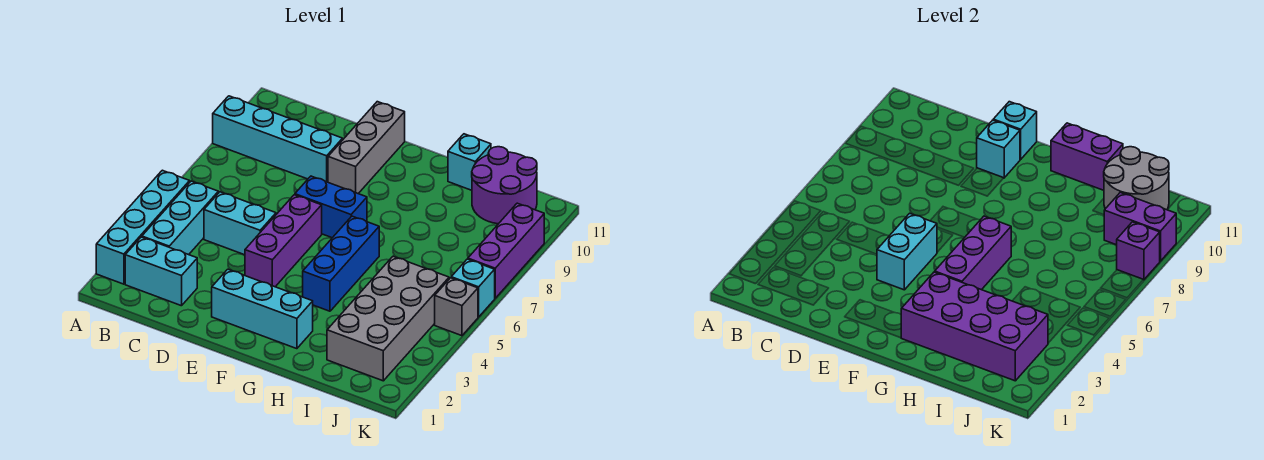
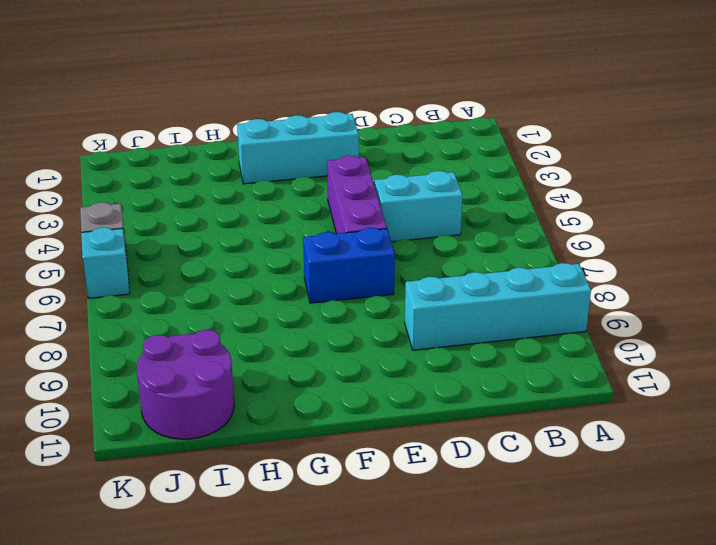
none -> cyan brick A2:A5 level 1
none -> cyan brick B2:C2 level 1
none -> cyan brick B3:B5 level 1

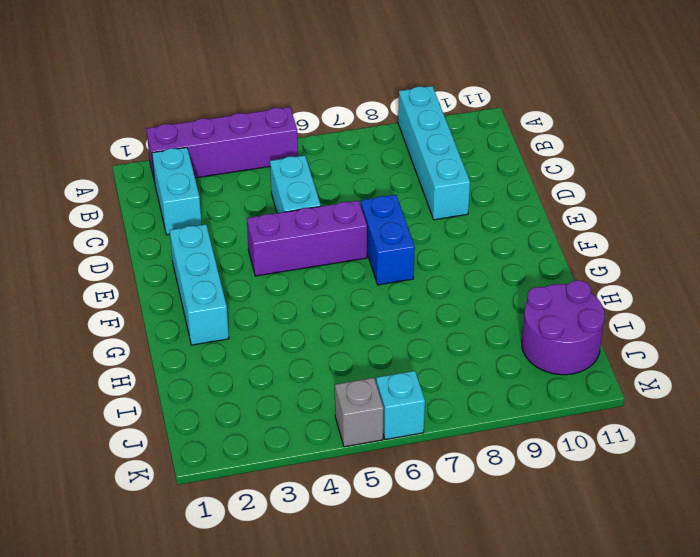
purple brick A2:A5 level 1 -> cyan brick A2:A5 level 1
none -> cyan brick B3:B5 level 1
none -> grey brick E9:E11 level 1
none -> blue brick G4:G6 level 1

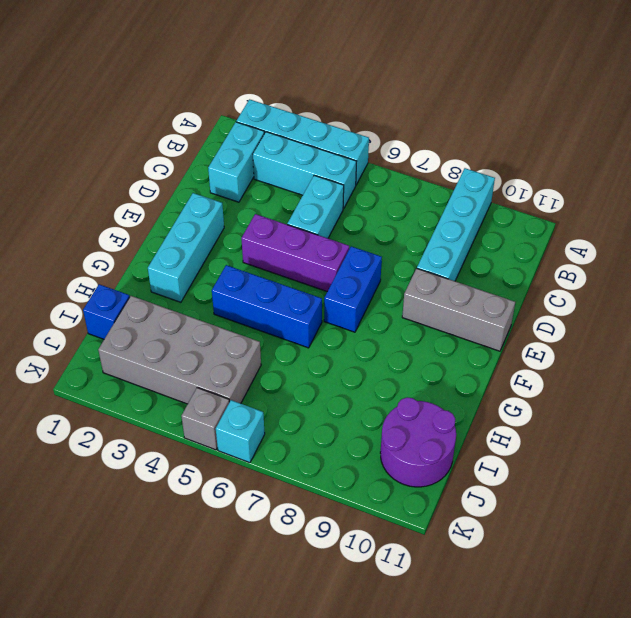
blue brick I1 level 1 -> none
none -> cyan brick H11 level 1
none -> purple brick K7:K9 level 1
none -> cyan brick E4:E5 level 2

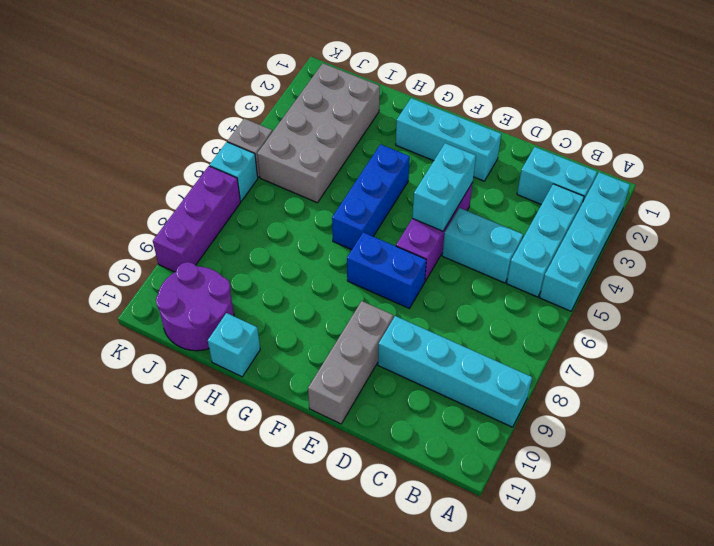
none -> cyan brick E10 level 2
none -> cyan brick E11 level 2
none -> purple brick G2:J3 level 2

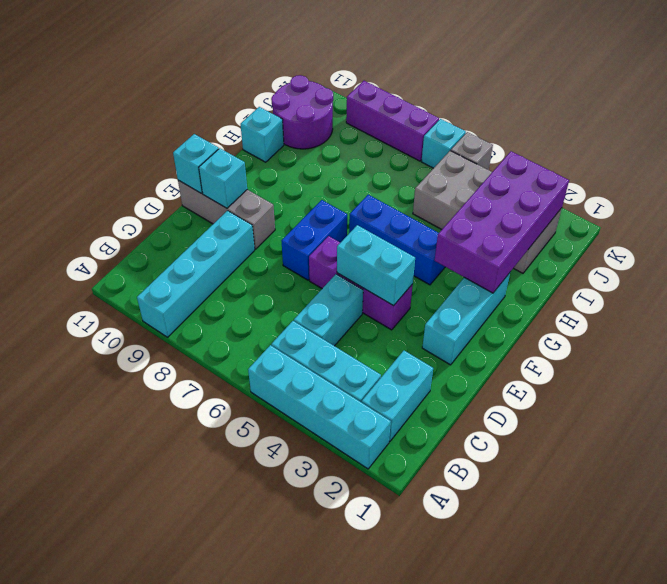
none -> purple brick G4:G6 level 2
none -> purple brick G11:H11 level 2
none -> grey round brick I10:J11 level 2

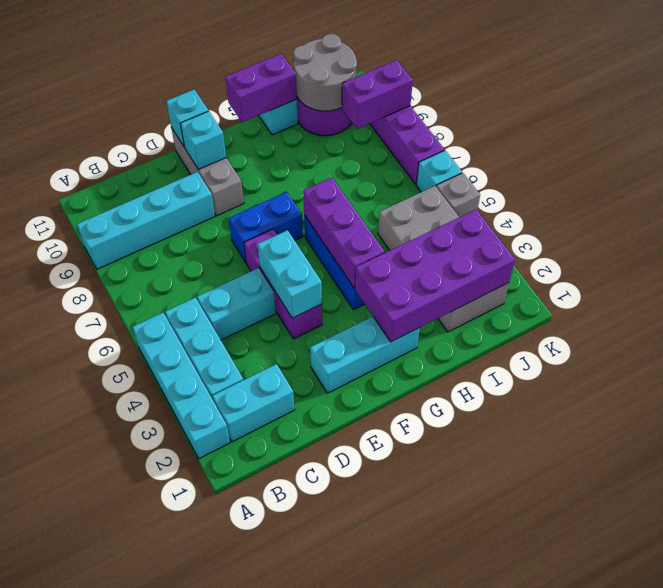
none -> purple brick K8 level 2

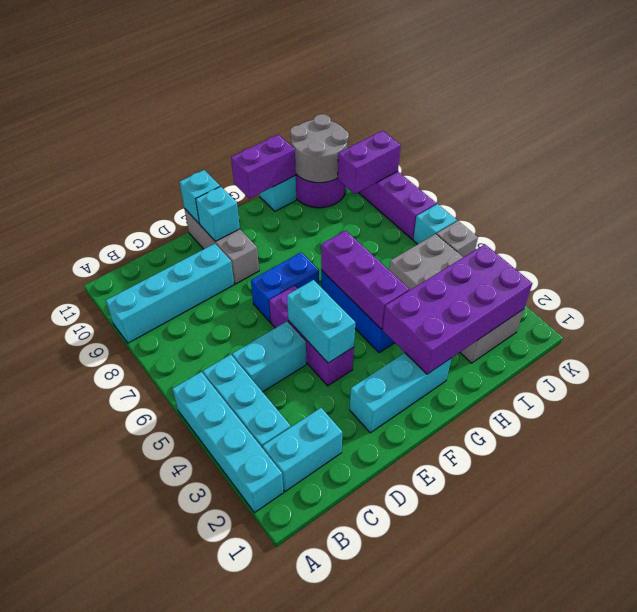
none -> purple brick K8 level 2

